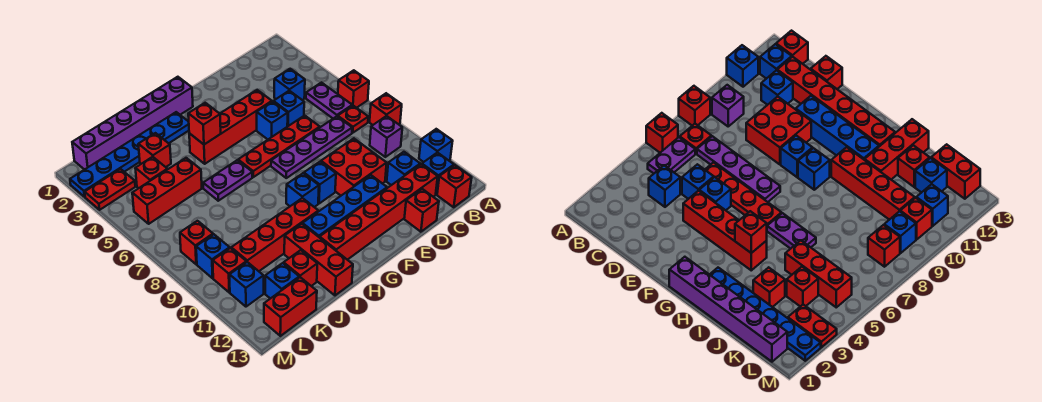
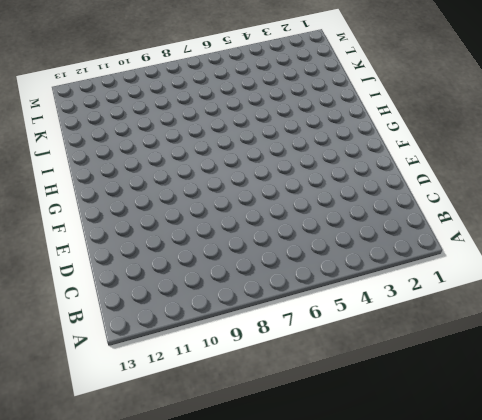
none -> red brick A6 level 1
none -> red brick A8 level 1
none -> blue brick A11 level 1
none -> purple plate B5:B6 level 1

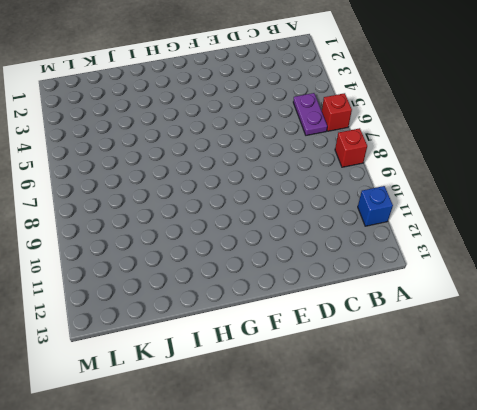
none -> red plate B7 level 1
none -> purple brick B9 level 1
none -> blue brick B12 level 1
none -> red brick B13 level 1

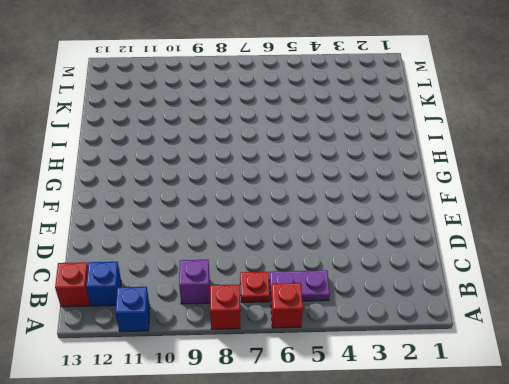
none -> blue brick C4 level 1
none -> purple plate C7:F7 level 1
none -> blue brick C11 level 1
none -> red brick C12:H12 level 1

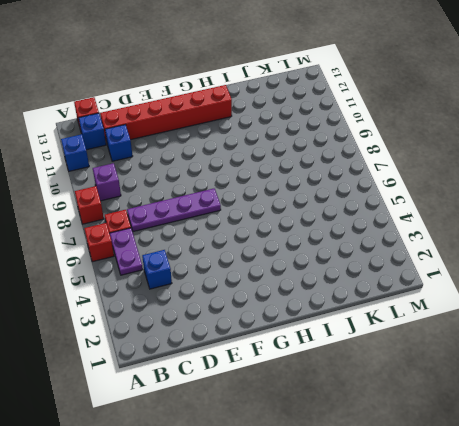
none -> blue brick D5 level 1
none -> red plate D6:G6 level 1
none -> red brick D9:E10 level 1
none -> red brick D13 level 1

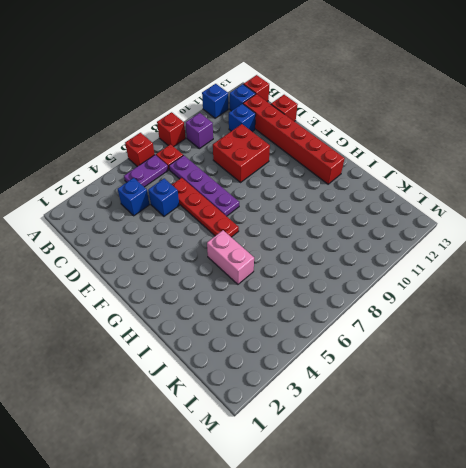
pink brick H5:I5 level 1 -> none
none -> red brick E4:H4 level 1
none -> blue brick E5 level 1
none -> blue brick E11:H11 level 1
none -> blue brick F9 level 1

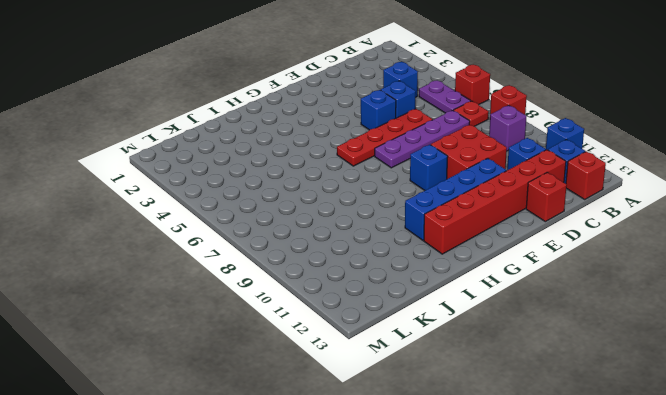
none -> red brick E4:H4 level 1
none -> purple brick G1:L1 level 1
none -> blue brick G9 level 1
none -> blue plate H2:M2 level 1

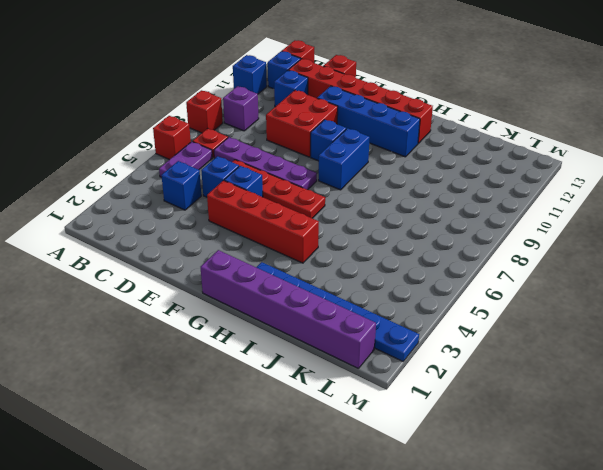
blue brick G8:G9 level 1 -> blue brick G9 level 1
none -> purple plate H6:I6 level 1
none -> red brick H10:K10 level 1
none -> red brick I11:I13 level 1
none -> red brick J3 level 1

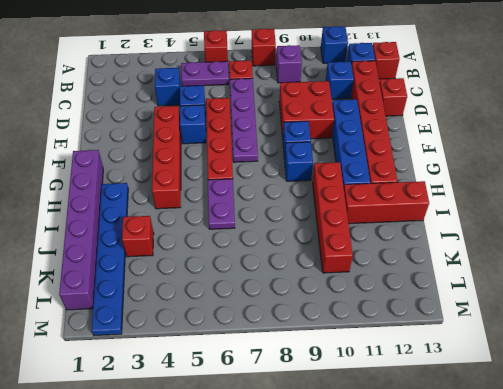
none -> red brick J5:L5 level 1
none -> red brick J12 level 1
none -> red brick K4 level 1
none -> blue brick K12 level 1

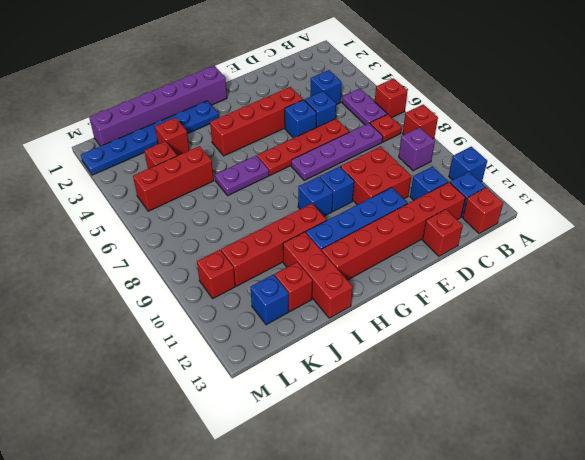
none -> red brick K13:L13 level 1
none -> red plate L3:M3 level 1
none -> red brick L8 level 1
none -> blue brick L9 level 1

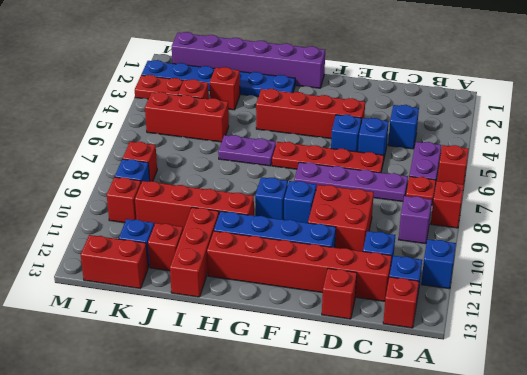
none -> blue brick L11 level 1
none -> red brick H4 level 2

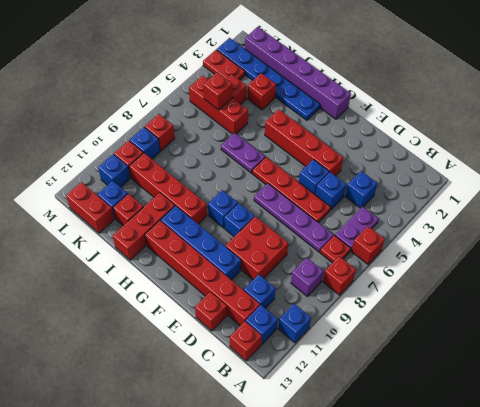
red brick K5 level 2 -> red brick H4 level 2

